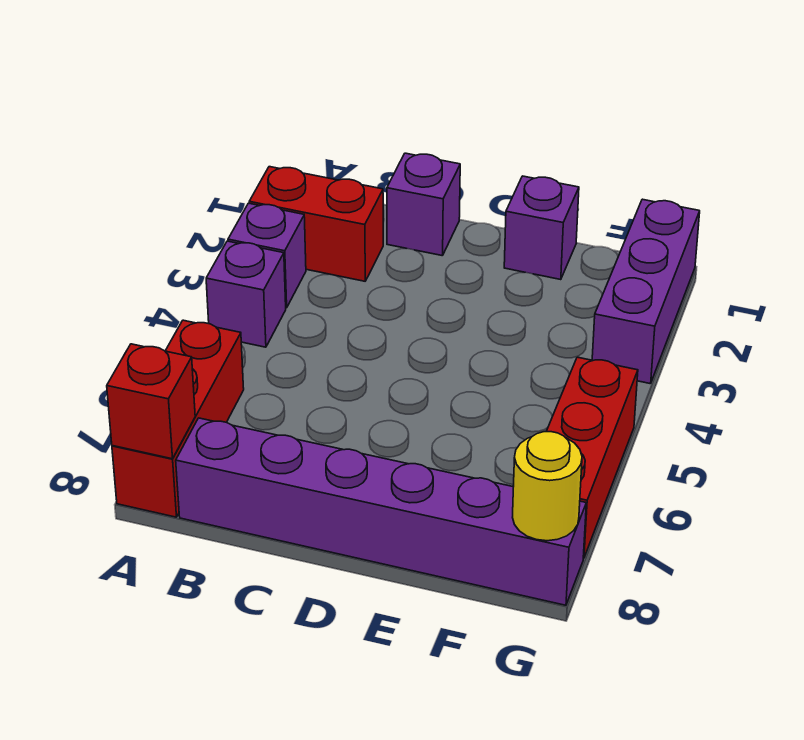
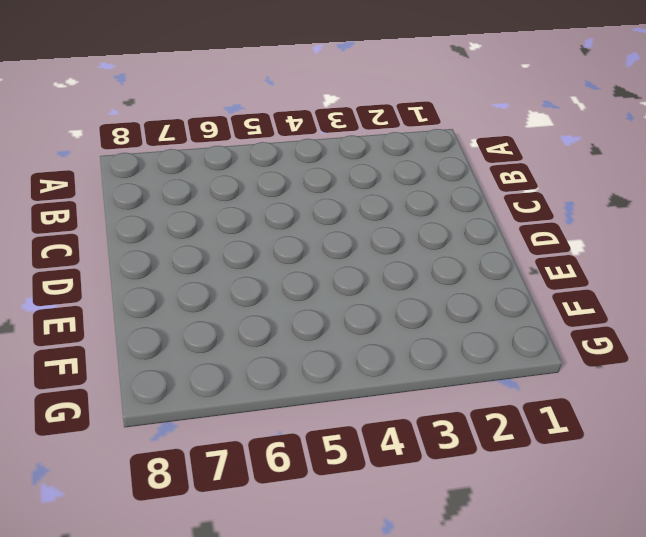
none -> red brick A2:B2 level 1
none -> purple brick A3 level 1

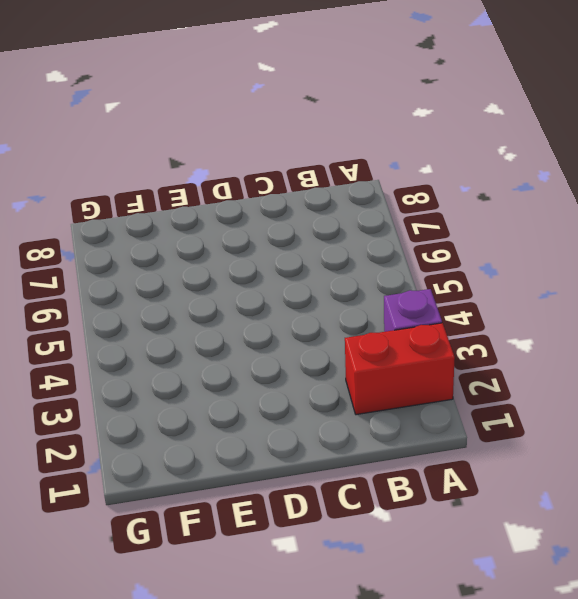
none -> purple brick A4 level 1
none -> red brick A6:A8 level 1

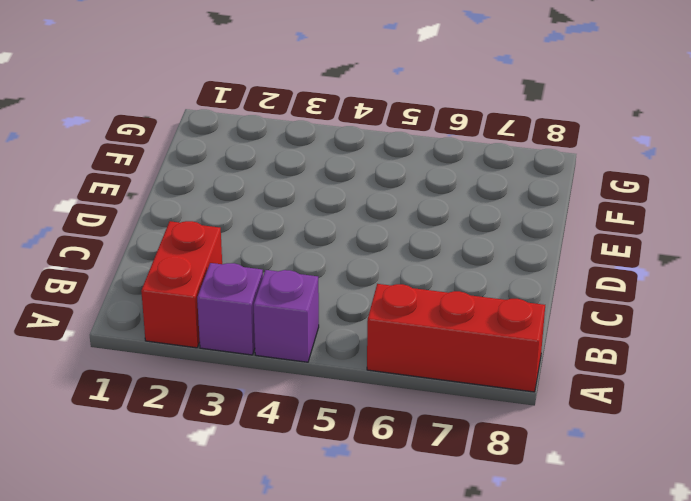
none -> purple brick B8:G8 level 1
none -> purple brick C1 level 1

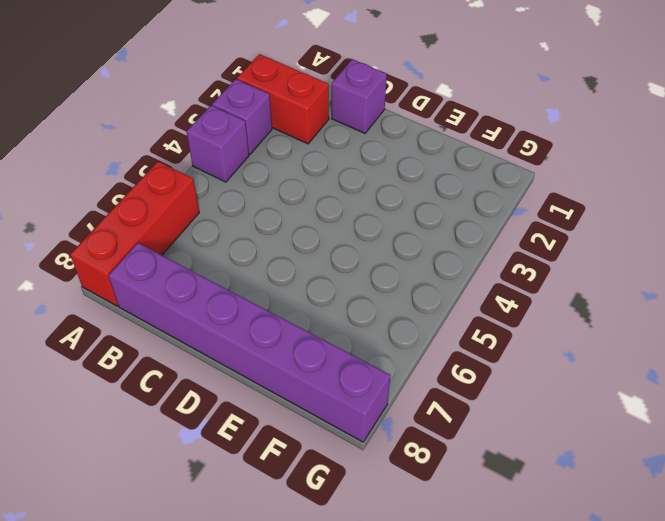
none -> purple brick E1 level 1
none -> purple brick G1:G3 level 1

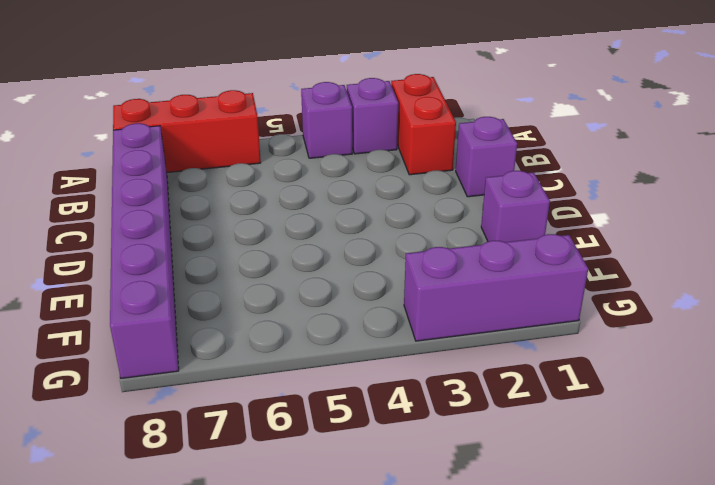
none -> red brick G5:G7 level 1
none -> red brick A8 level 2

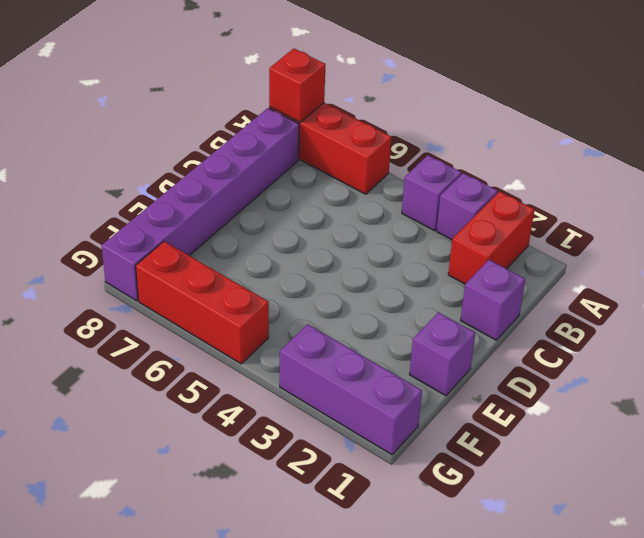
none -> yellow round brick G8 level 2

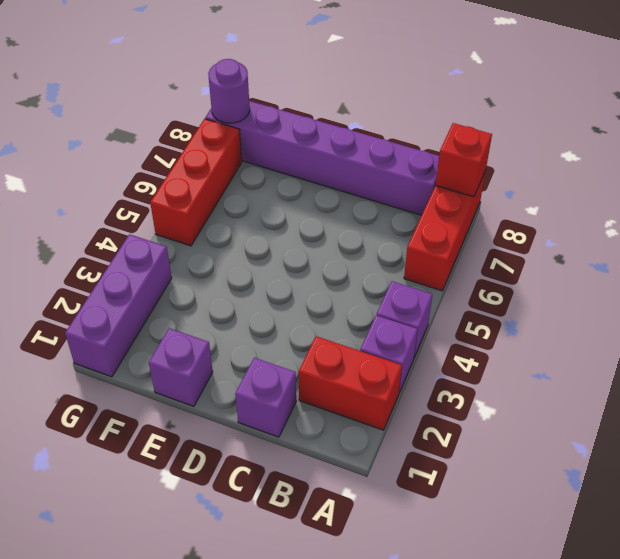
purple round brick G8 level 2 -> yellow round brick G8 level 2

